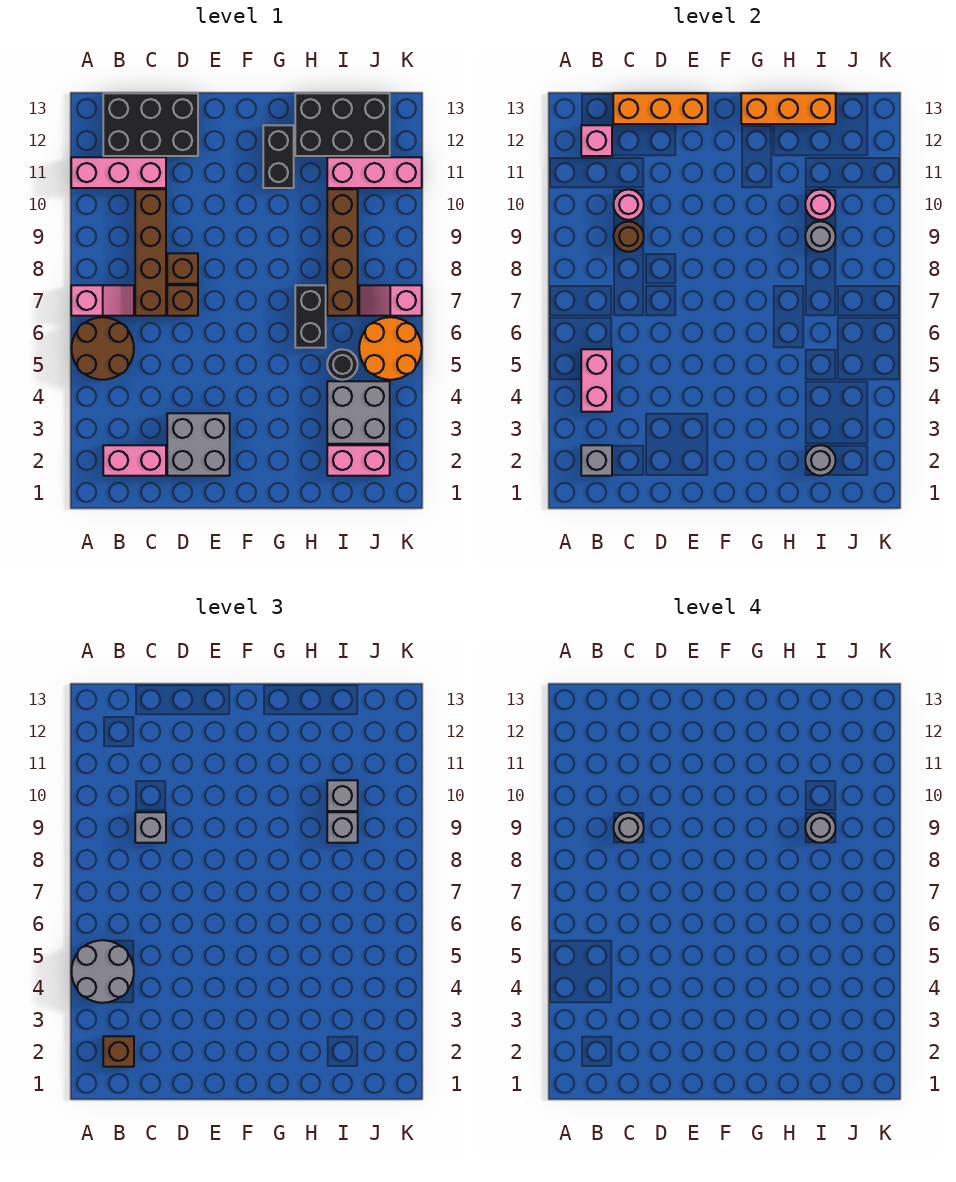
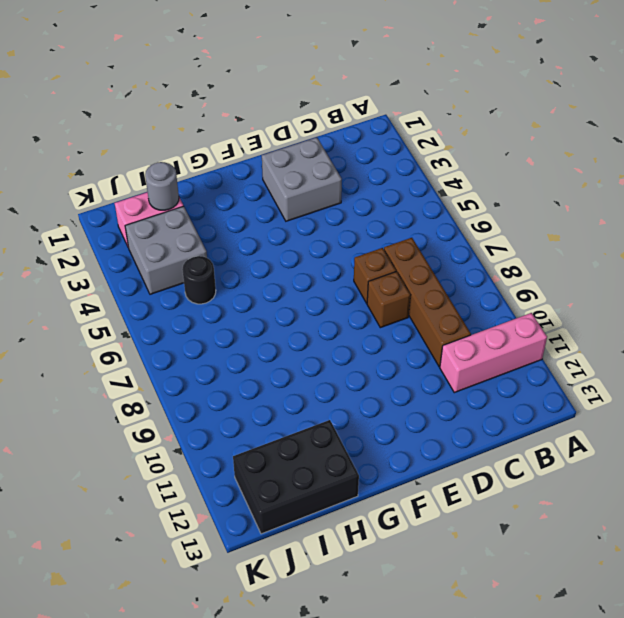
none -> brown round brick A5:B6 level 1
none -> pink slope A7:B7 level 1 top A
none -> pink brick B2:C2 level 1
none -> black brick B12:D13 level 1

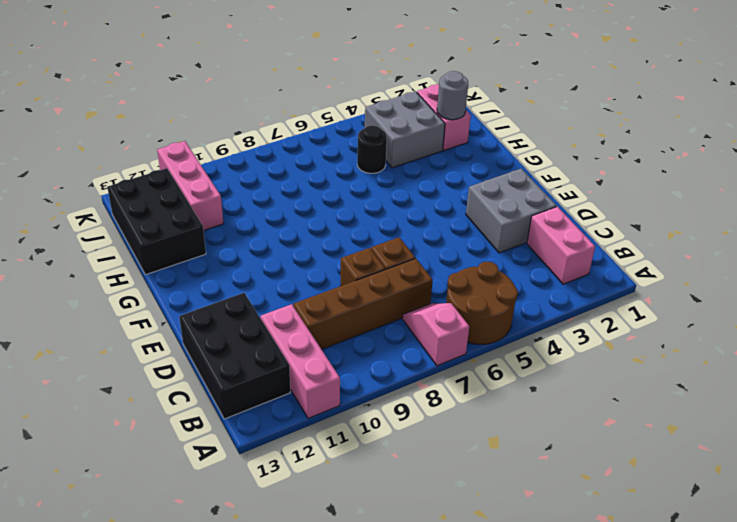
none -> black brick G11:G12 level 1
none -> black brick H6:H7 level 1
none -> brown brick I7:I10 level 1
none -> orange round brick J5:K6 level 1

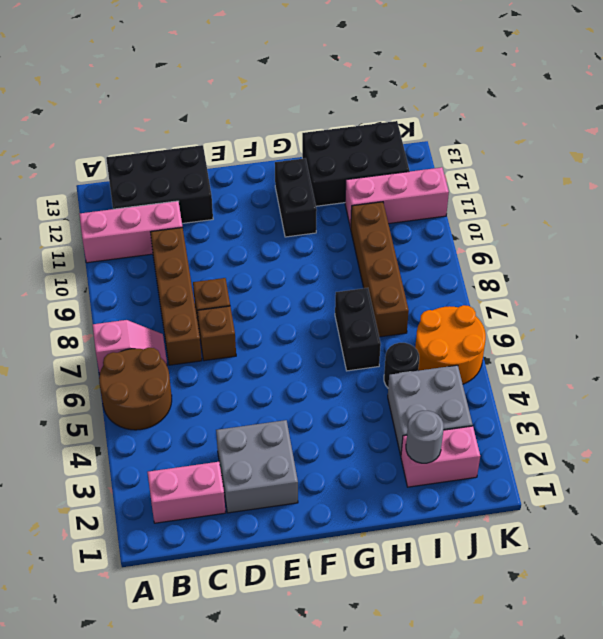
none -> pink slope J7:K7 level 1 top K
none -> grey brick B2 level 2
none -> pink brick B4:B5 level 2
none -> pink brick B12 level 2

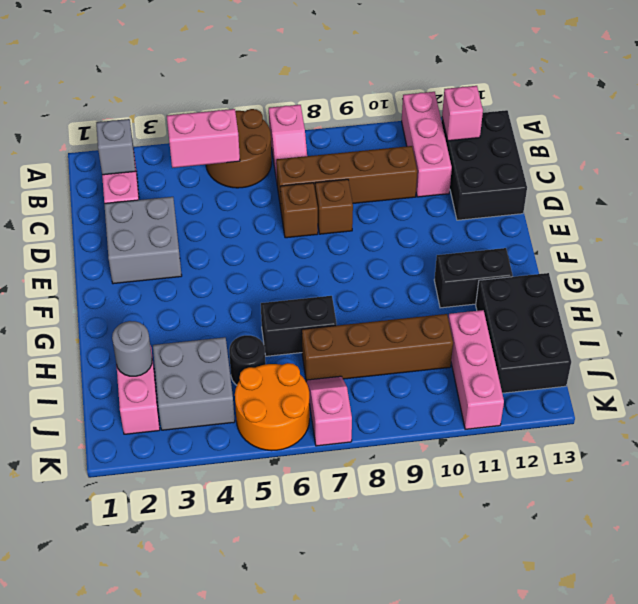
none -> brown round brick C9 level 2
none -> pink round brick C10 level 2
none -> orange brick C13:E13 level 2
none -> orange brick G13:I13 level 2

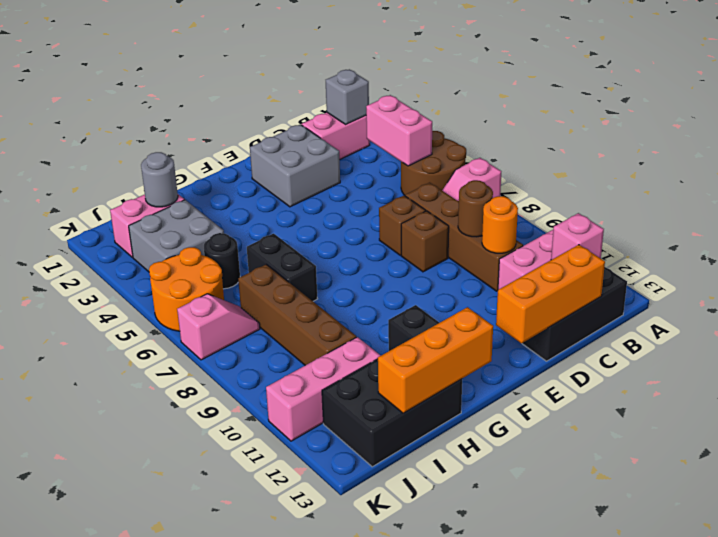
orange round brick C10 level 2 -> pink round brick C10 level 2
none -> grey round brick I9 level 2
none -> pink round brick I10 level 2
none -> grey round brick A4:B5 level 3
none -> brown brick B2 level 3

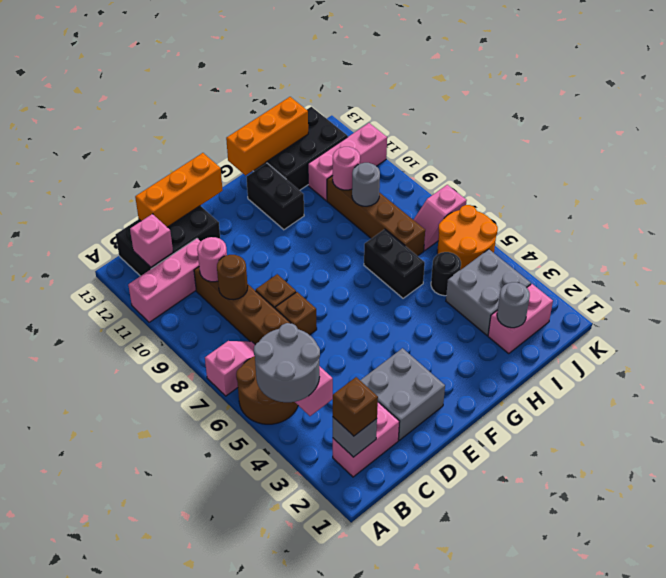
none -> grey brick C9 level 3
none -> grey brick I9 level 3
none -> grey brick I10 level 3
none -> grey round brick C9 level 4

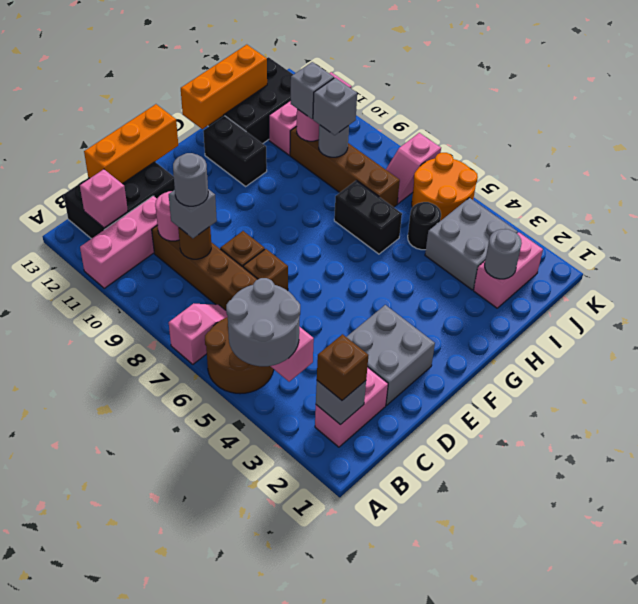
none -> grey round brick I9 level 4

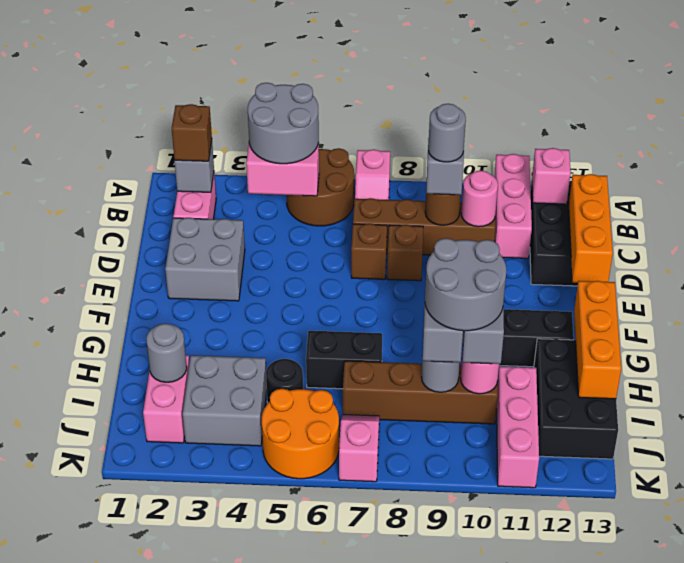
grey round brick H9:I10 level 4 -> grey round brick I9 level 4

